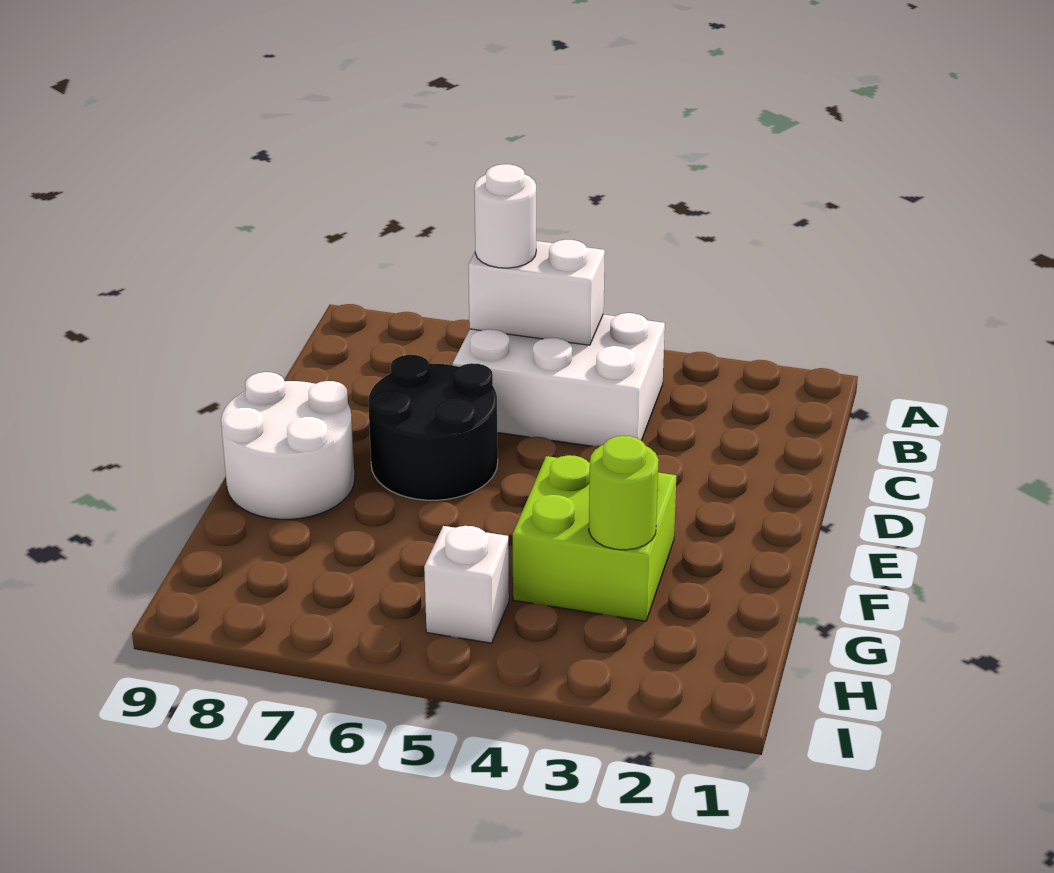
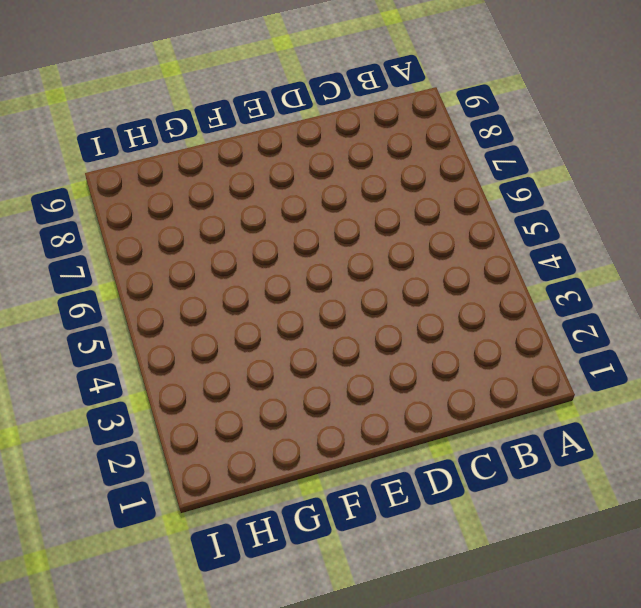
none -> white brick B4:C6 level 1
none -> black round brick D6:E7 level 1

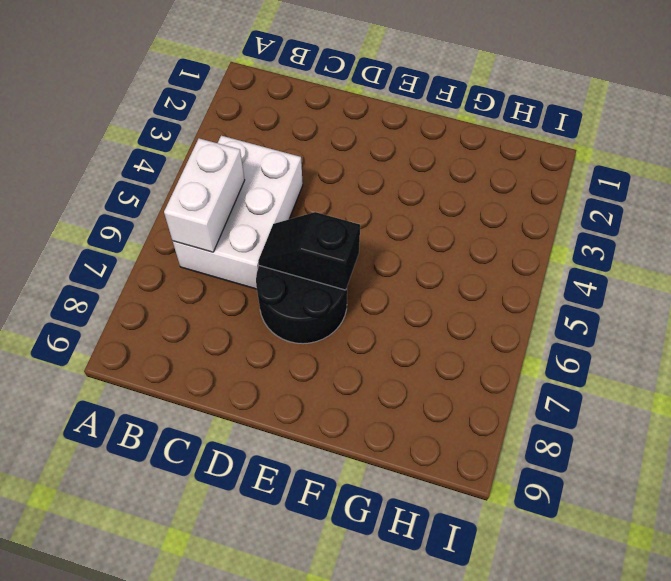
black slope D6:E6 level 2 top E -> none
none -> white round brick E8:F9 level 1
none -> lime brick F3:G4 level 1

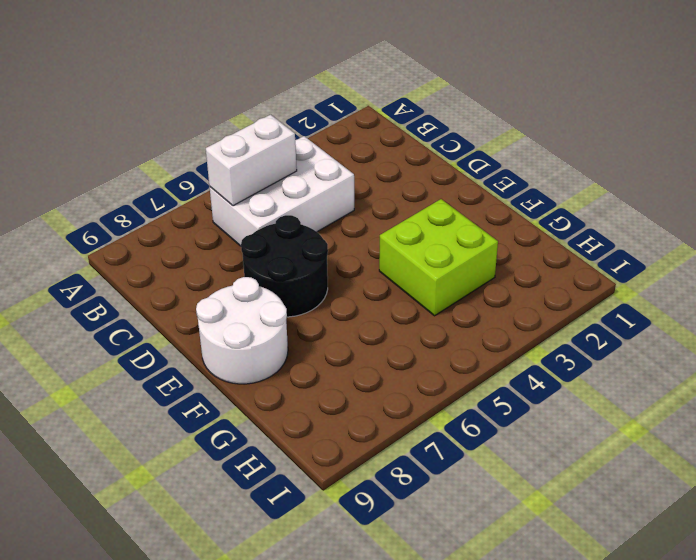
none -> white brick H5 level 1
none -> lime round brick G3 level 2

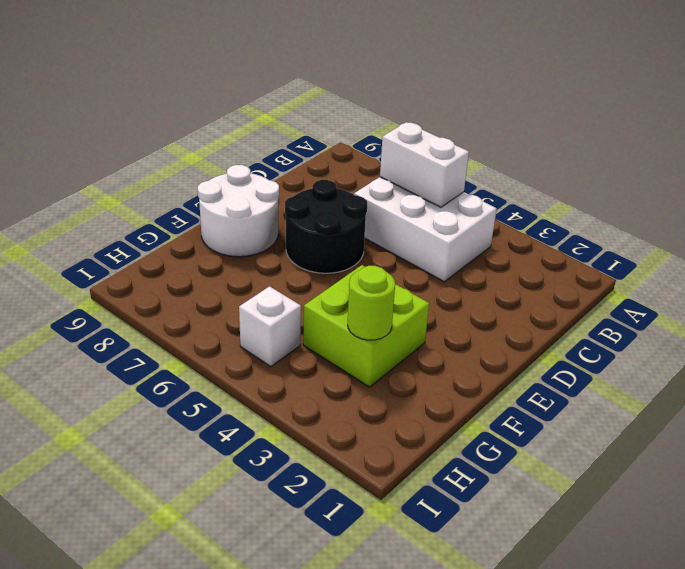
none -> white round brick B6 level 3

